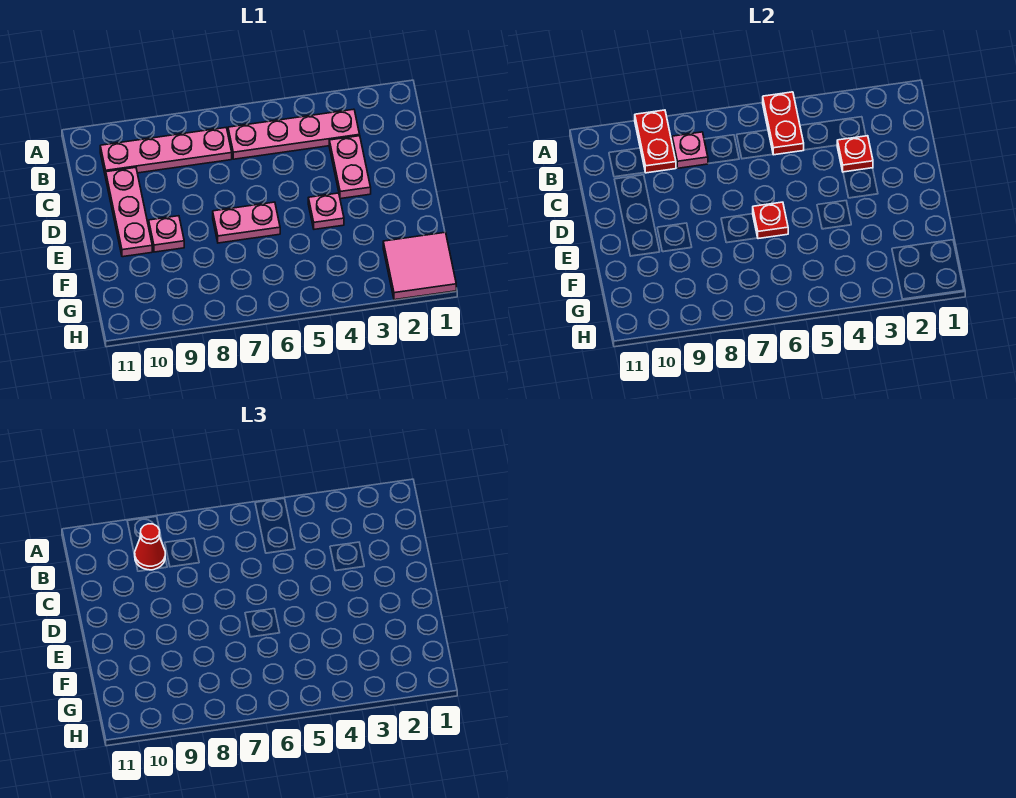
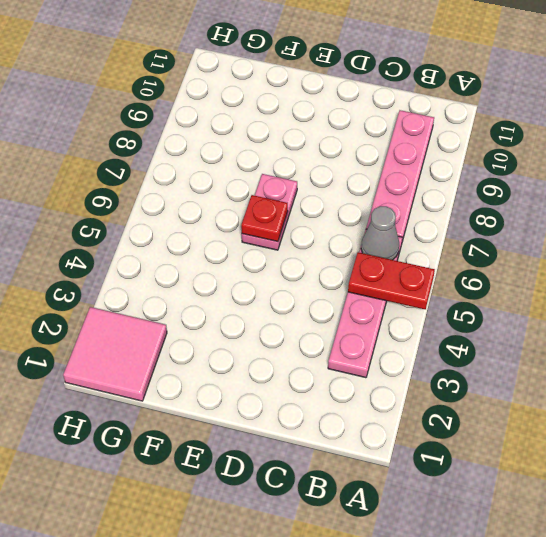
grey cone B6 level 2 -> none
none -> pink plate C3:D3 level 1
none -> pink plate C10:E10 level 1
none -> pink plate E4 level 1

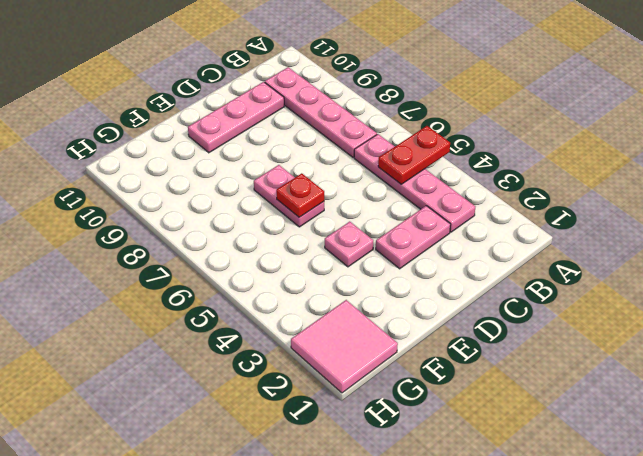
none -> pink plate E9 level 1
none -> red plate A9:B9 level 2
none -> pink plate B8 level 2

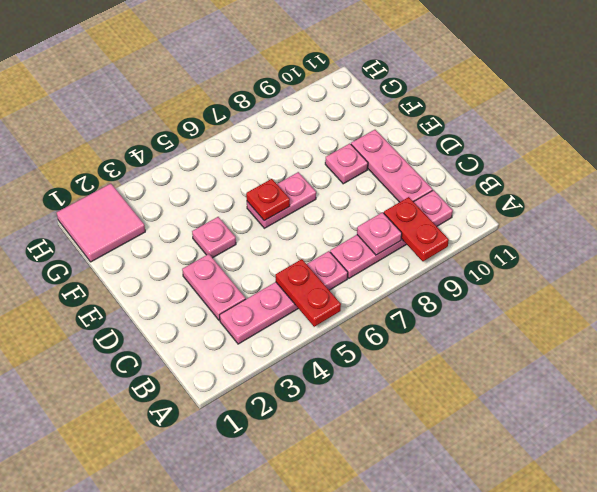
none -> red plate C3 level 2
none -> red cone B9 level 3

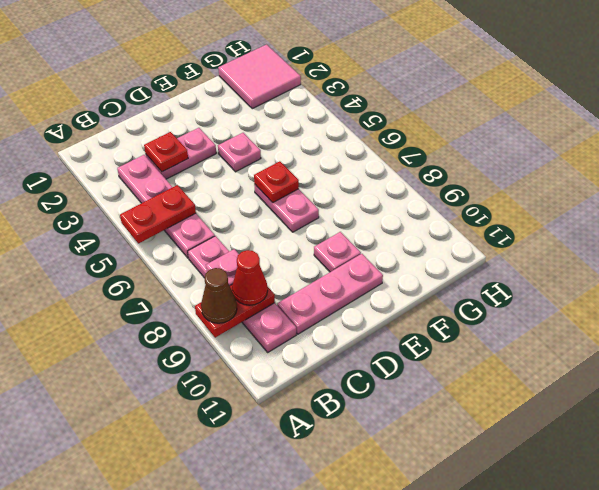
brown cone A9 level 3 -> none

